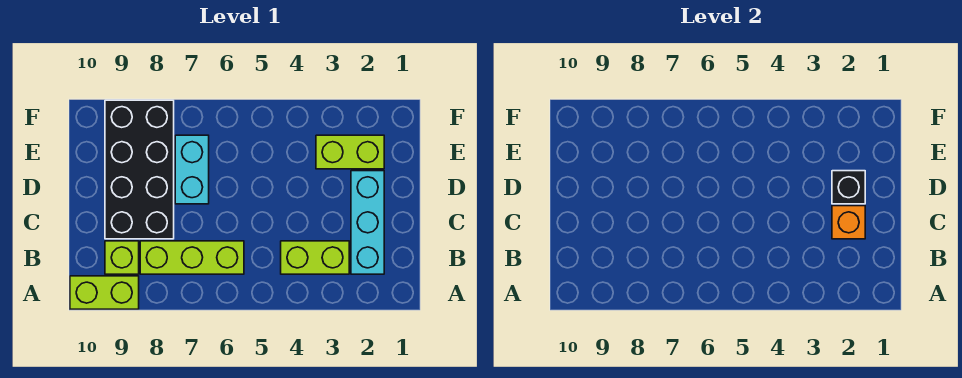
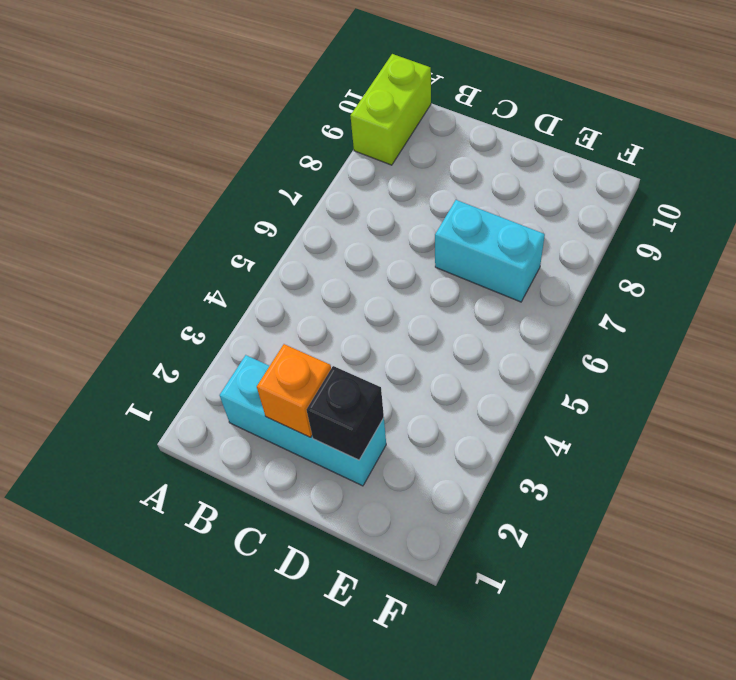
none -> lime brick B3:B4 level 1
none -> lime brick B6:B8 level 1

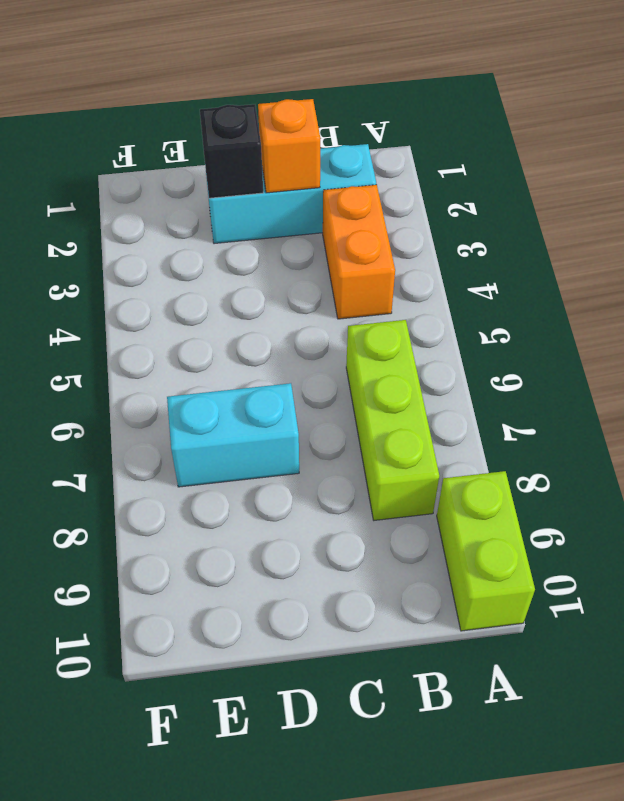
orange brick B3:B4 level 1 -> lime brick B3:B4 level 1
none -> lime brick B9 level 1
none -> black brick C8:F9 level 1

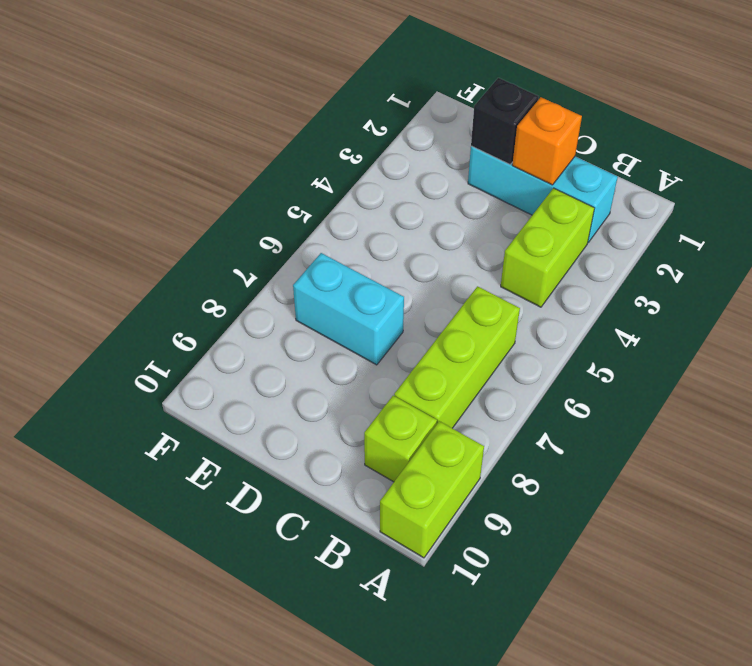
none -> black brick C8:F9 level 1
none -> lime brick E2:E3 level 1

